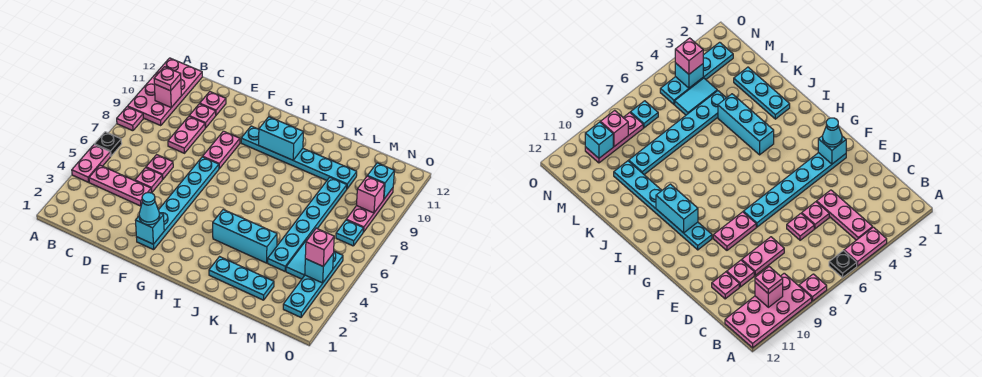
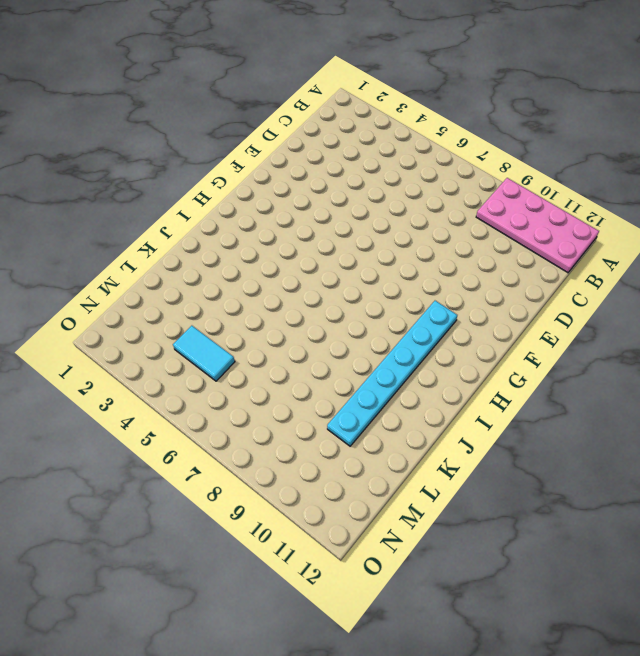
none -> pink plate A4:A5 level 1
none -> black plate A6 level 1
none -> pink plate A8 level 1

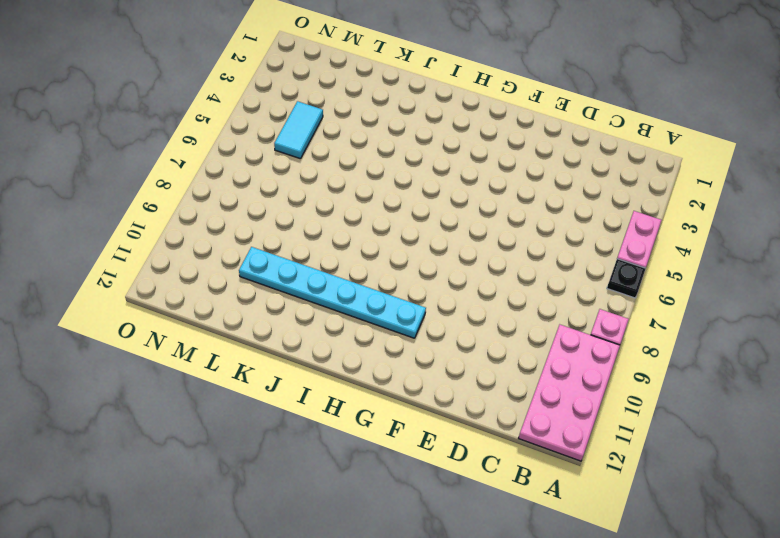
none -> pink plate B4:D4 level 1
none -> pink plate D5 level 1
none -> pink plate D6 level 1

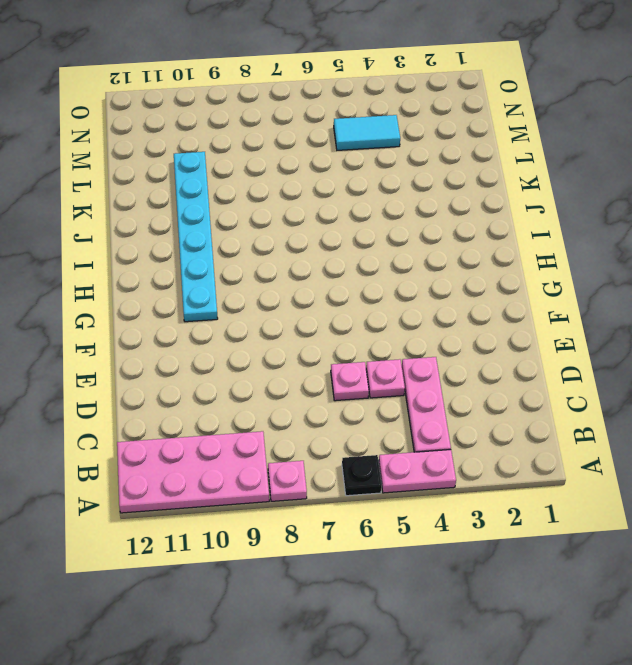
none -> pink plate D8:D9 level 1
none -> pink plate D10 level 1
none -> pink plate D11 level 1

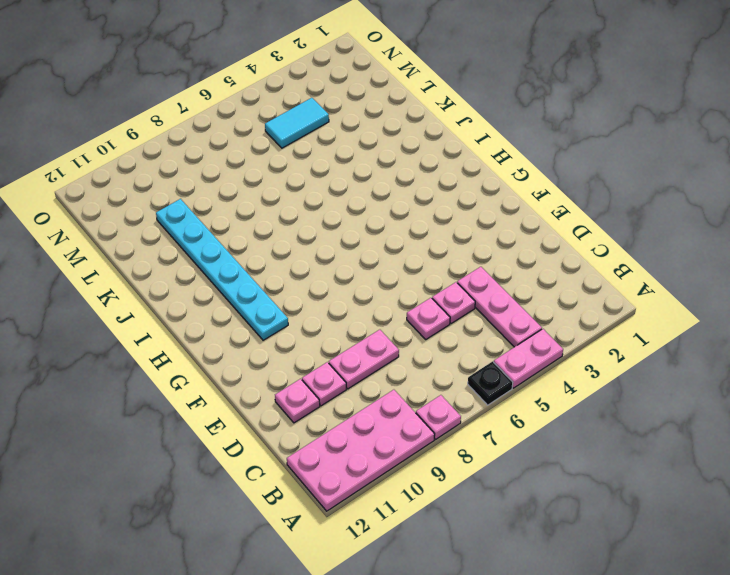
none -> cyan plate F2:F7 level 1
none -> pink plate F8:F9 level 1
none -> cyan brick I4:K4 level 1

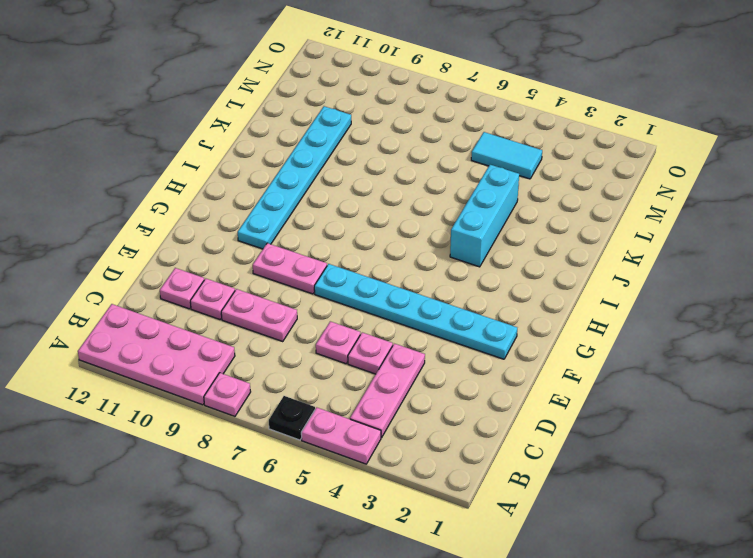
none -> cyan plate J2:L2 level 1
none -> cyan plate L4:L9 level 1
none -> cyan plate N2:N5 level 1

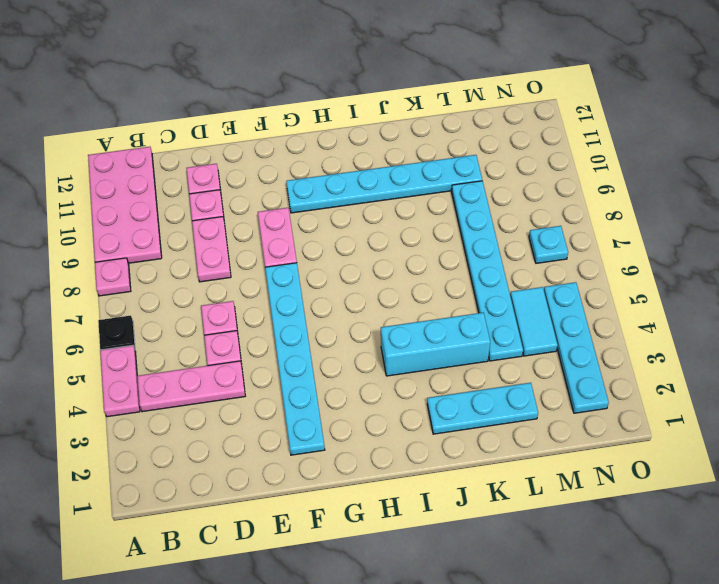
none -> pink plate N8:N10 level 1
none -> pink brick B10 level 2
none -> cyan brick F2 level 2

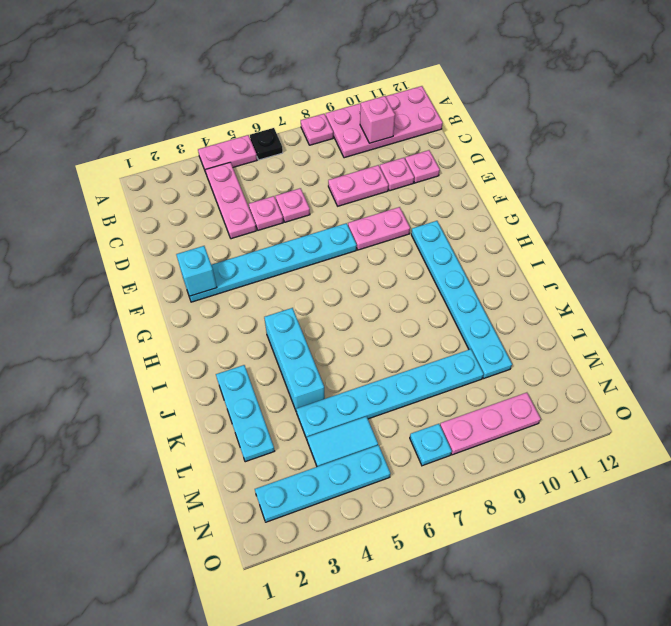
none -> cyan brick H10:I10 level 2
none -> cyan brick N4 level 2
none -> pink brick N9 level 2

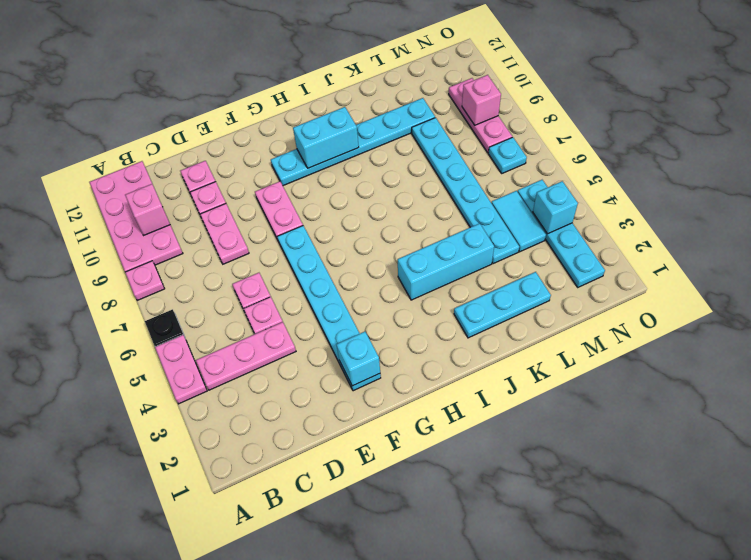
none -> cyan brick N10 level 2
none -> pink plate B10 level 3
none -> cyan cone F2 level 3

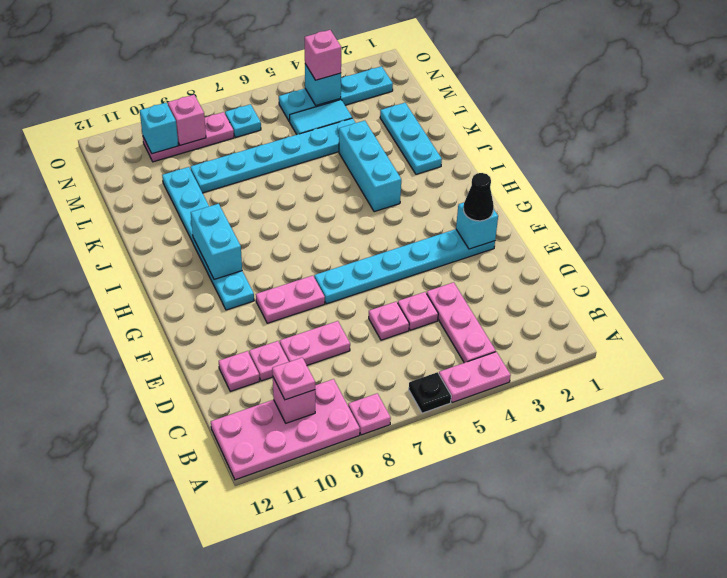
black cone F2 level 3 -> cyan cone F2 level 3

